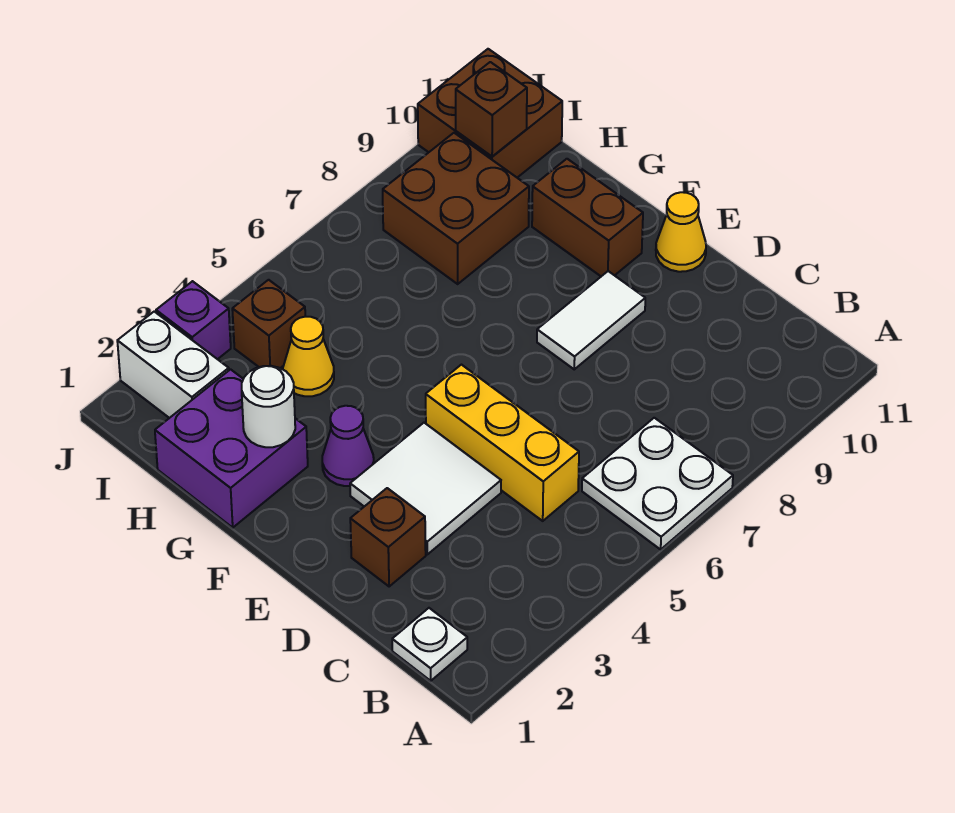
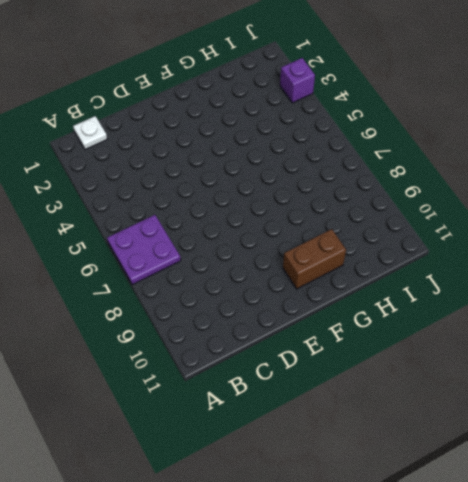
purple plate A6:B7 level 1 -> white plate A6:B7 level 1
none -> yellow brick C5:E5 level 1
none -> brown brick D2 level 1
none -> white tile D3:E4 level 1

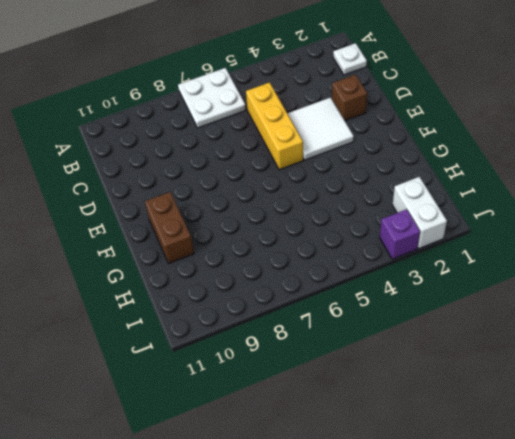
none -> white tile E8:E9 level 1
none -> yellow cone E11 level 1
none -> purple cone F3 level 1

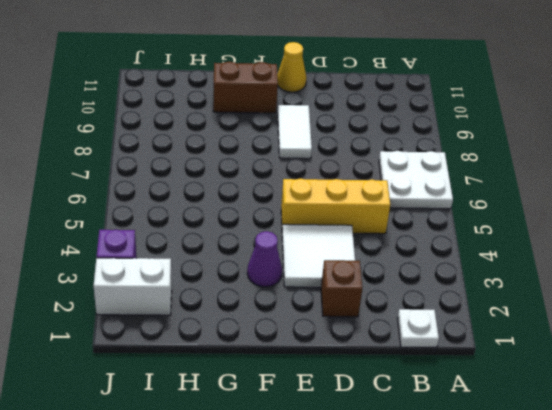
none -> purple brick G1:H2 level 1
none -> yellow cone H4 level 1
none -> brown brick H8:I9 level 1

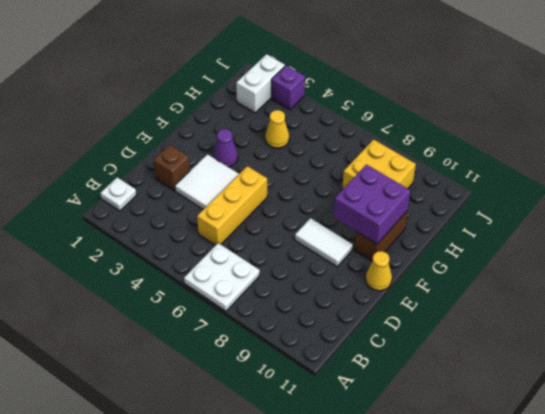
purple brick F9:G10 level 2 -> purple brick G1:H2 level 1
yellow brick H8:I9 level 1 -> brown brick H8:I9 level 1
none -> brown brick I4 level 1
none -> brown brick I10:J11 level 1
none -> white round brick G2 level 2

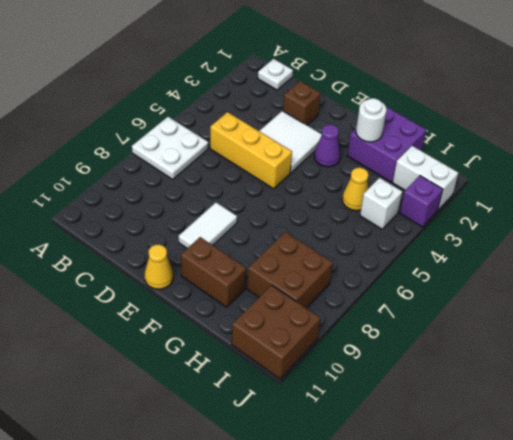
white brick I4 level 1 -> brown brick I4 level 1
none -> brown brick I10 level 2

